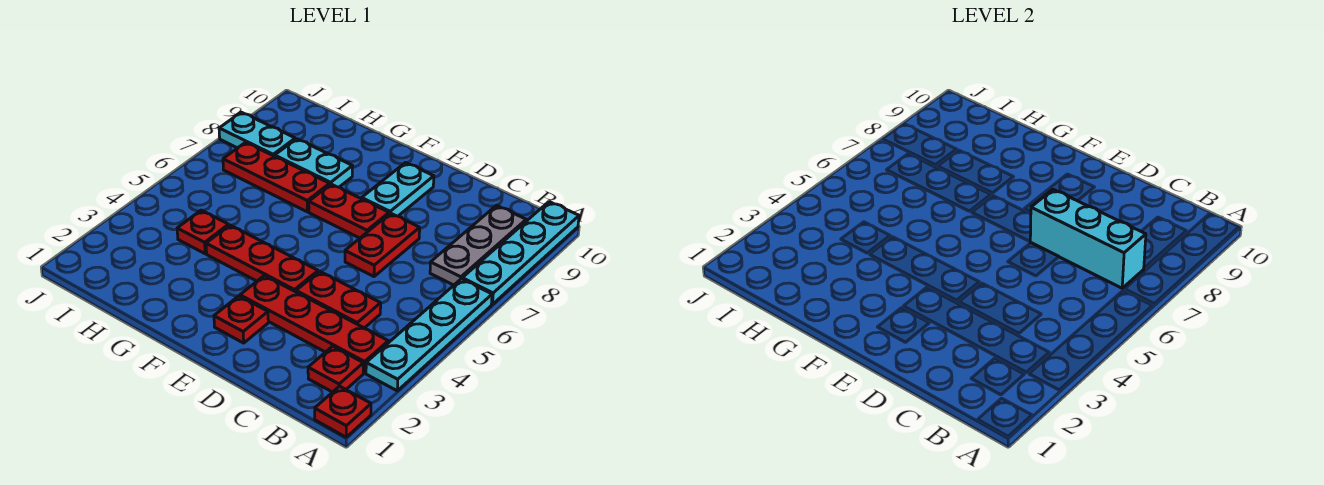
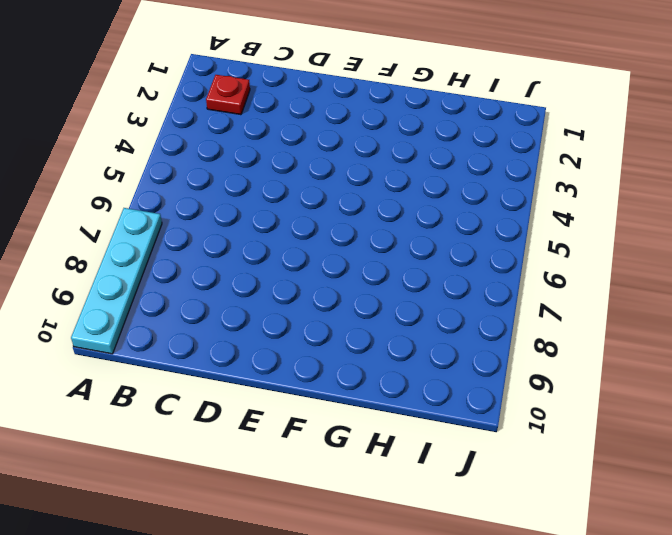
none -> red plate A1 level 1
none -> cyan plate A3:A6 level 1
none -> red plate B3:E3 level 1

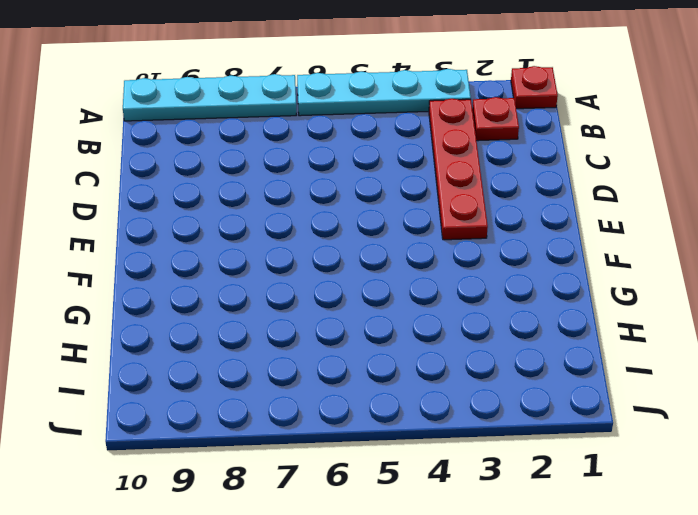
none -> grey plate B7:B9 level 1
none -> red plate C4:D4 level 1
none -> red plate D6:D7 level 1

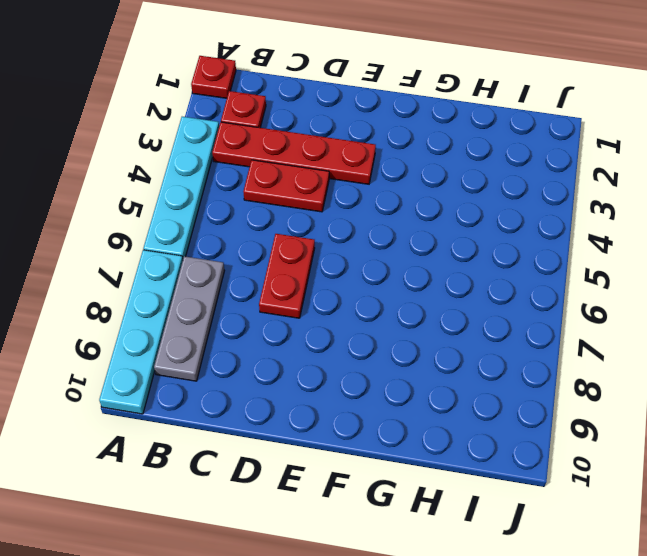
none -> red plate E2 level 1
none -> red plate E4:G4 level 1
none -> red plate E7:F7 level 1

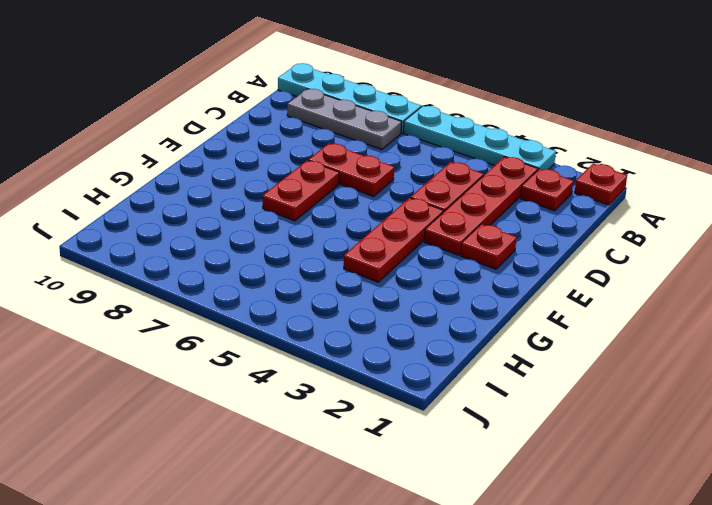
none -> cyan plate E8:E9 level 1
none -> red plate G7:I7 level 1
none -> cyan plate G8:H8 level 1

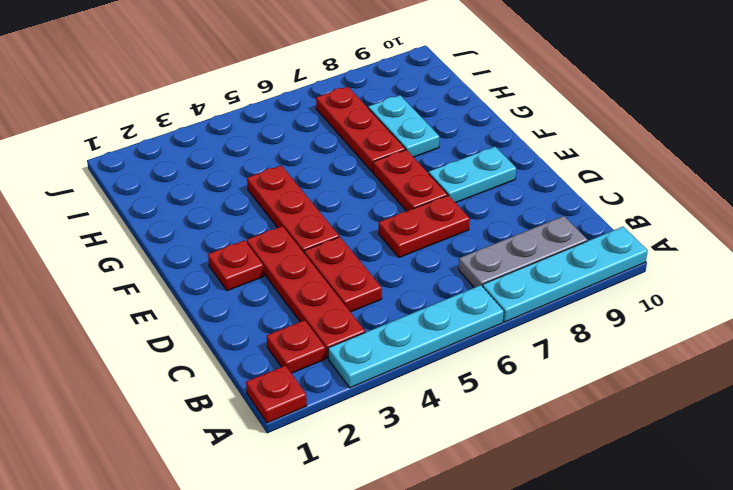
none -> red plate H4 level 1
none -> cyan plate I8:J8 level 1
none -> cyan brick B7:D7 level 2

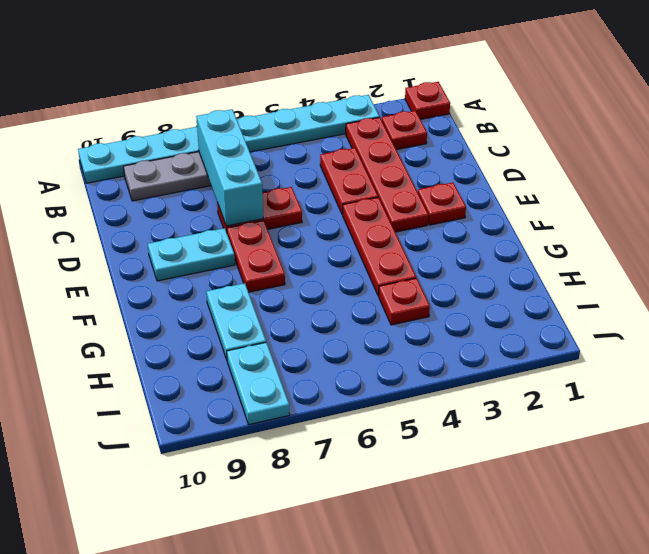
none -> red plate G7:I7 level 1

